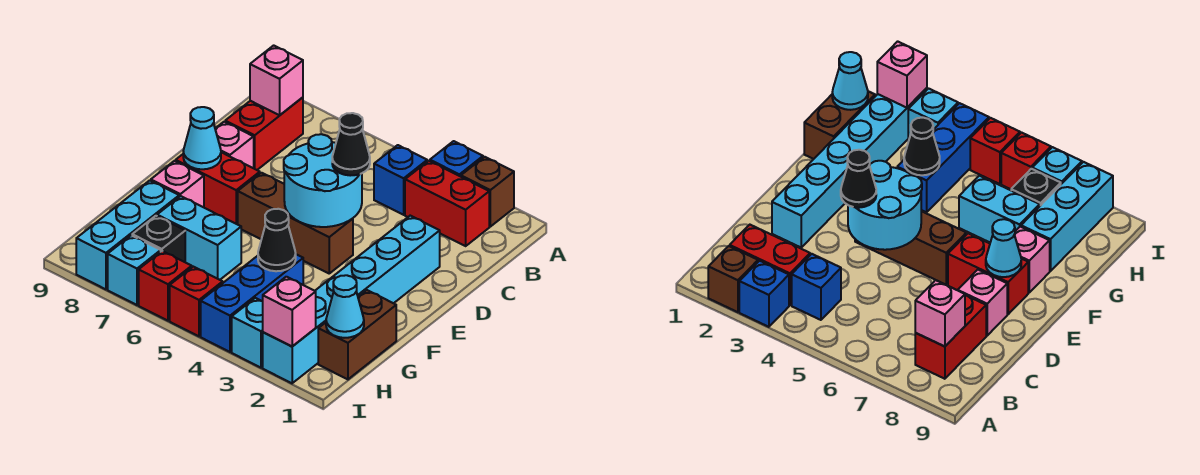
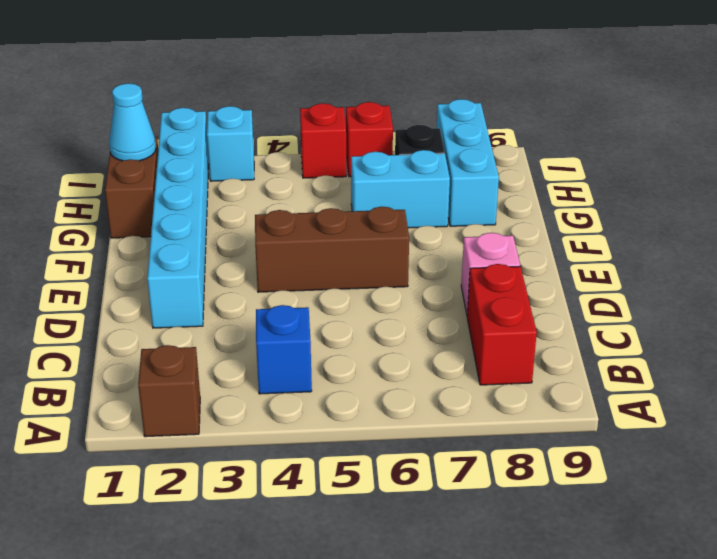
none -> blue brick A3 level 1
none -> red brick B2:B3 level 1
none -> red brick E7:E8 level 1

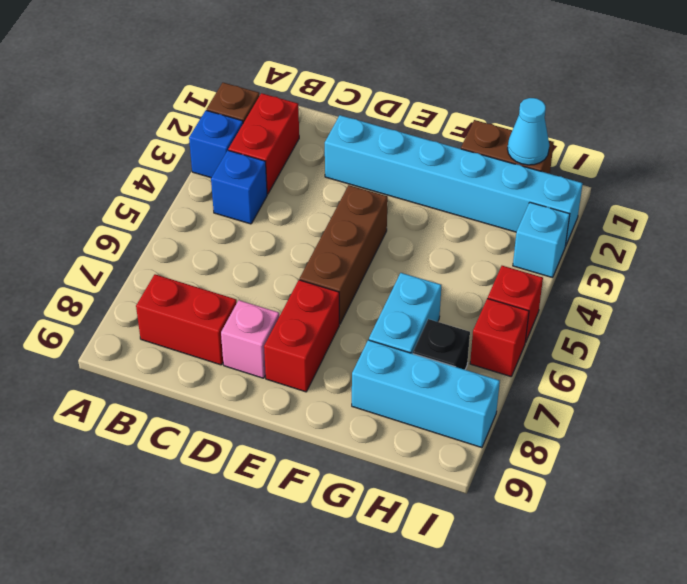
none -> pink brick F8 level 1
none -> blue brick G4:I4 level 1
none -> cyan brick I7 level 1

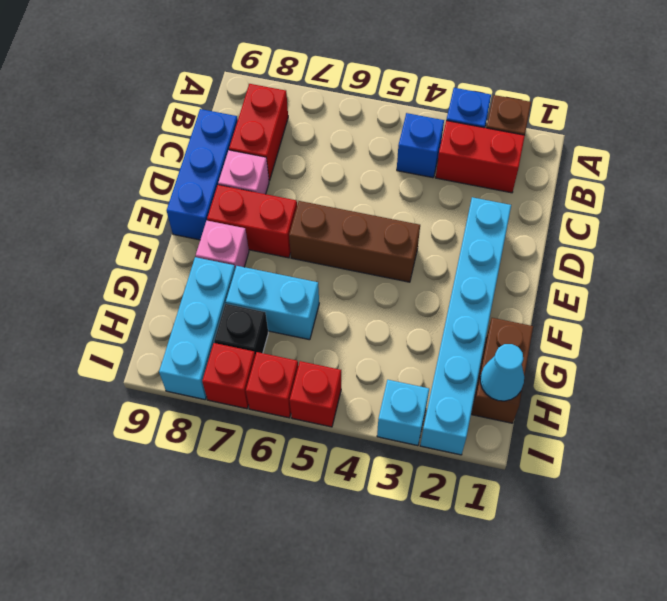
blue brick C9:E9 level 1 -> blue brick G4:I4 level 1
red brick I7 level 1 -> cyan brick I7 level 1
none -> pink brick B8 level 2
none -> cyan round brick D4:E5 level 2
none -> cyan cone E8 level 2

